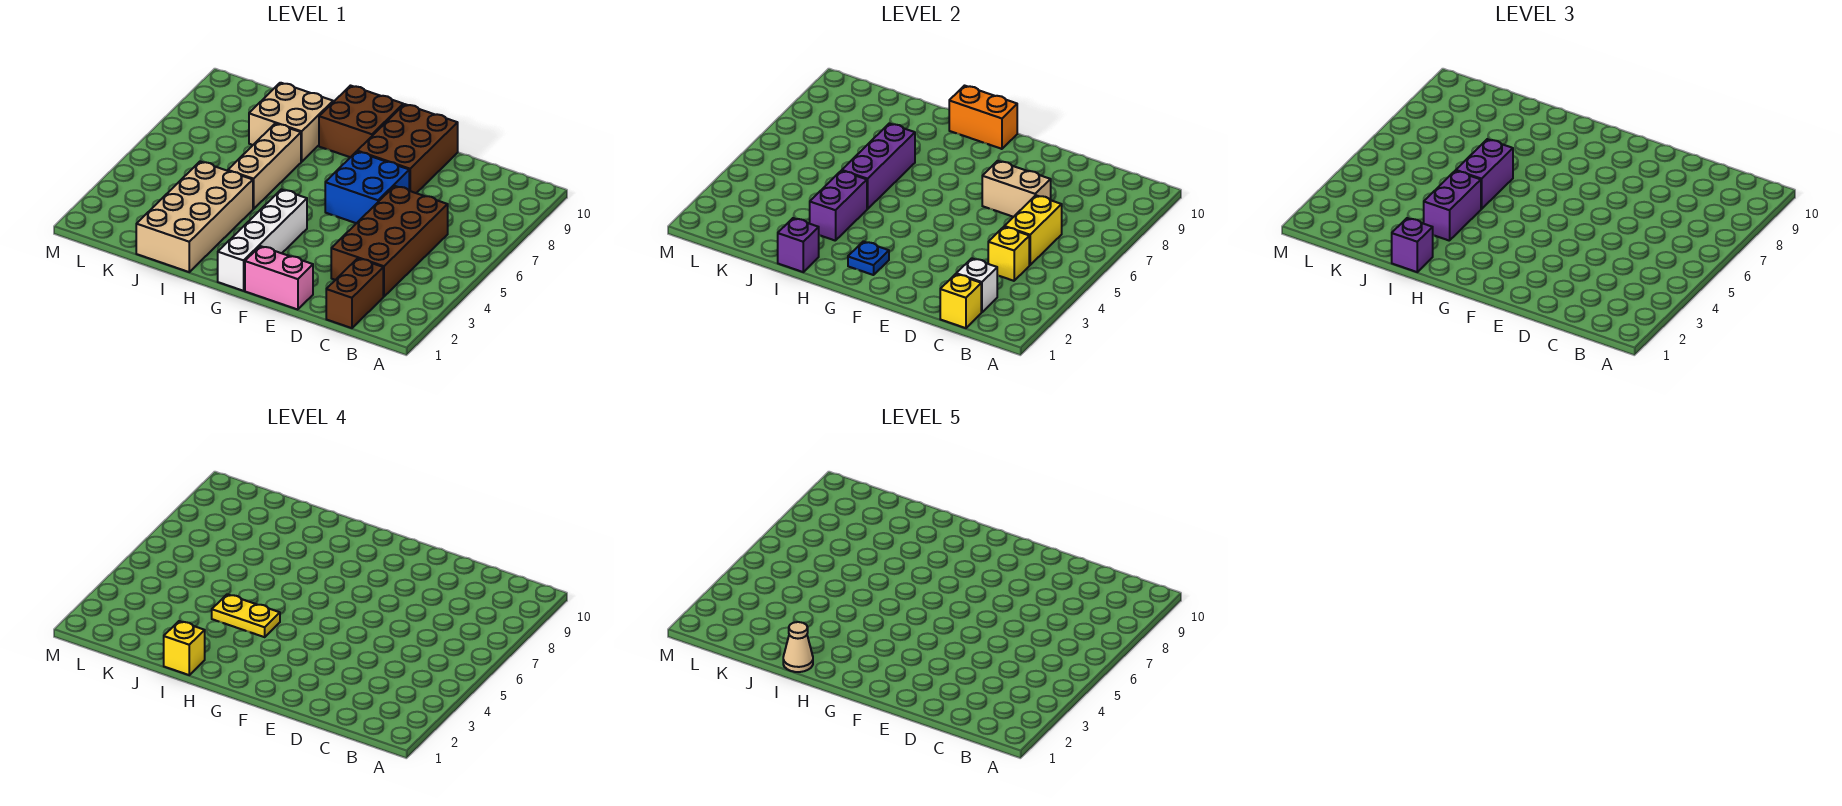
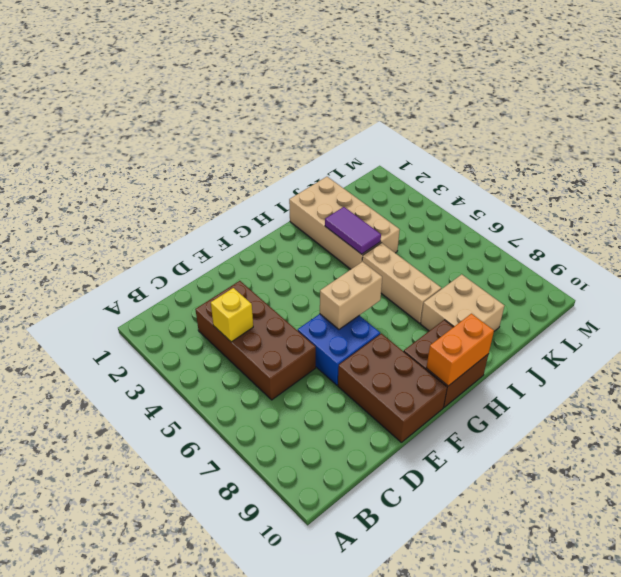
tan brick F6:G6 level 2 -> tan brick D7:E7 level 2
purple tile I3:I4 level 2 -> purple brick I3:I4 level 2
none -> brown brick C1:C2 level 1
none -> pink brick E1:F1 level 1
none -> white brick G1:G4 level 1

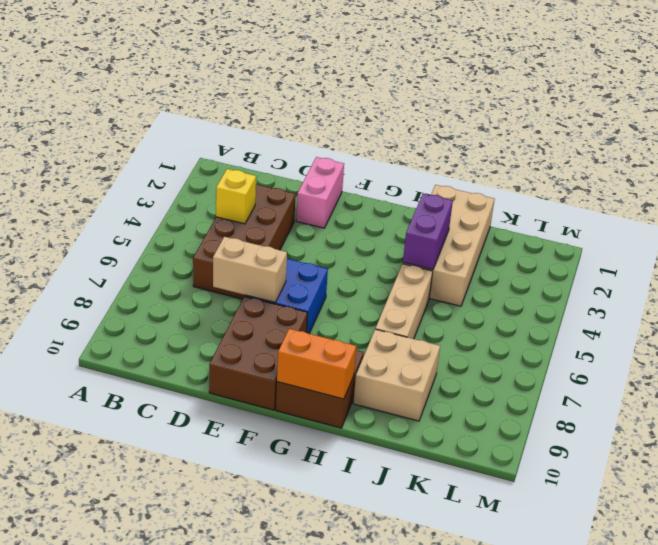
pink brick E1:E2 level 1 -> pink brick E1:F1 level 1
none -> brown brick C1:C2 level 1
none -> white brick G1:G4 level 1
none -> yellow brick C1 level 2

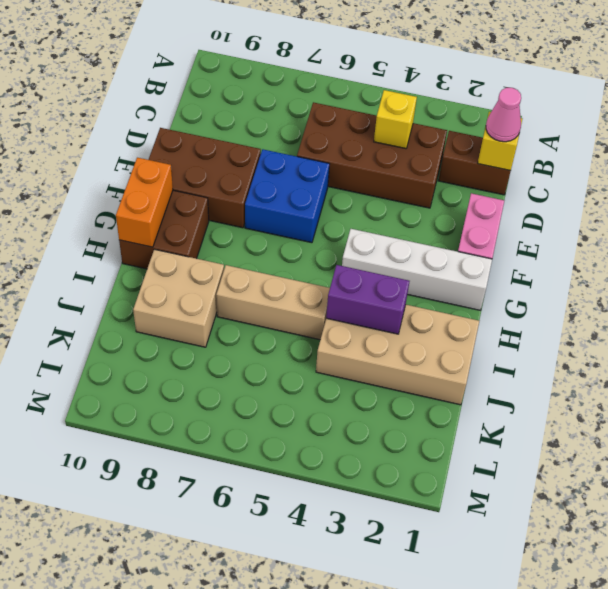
pink cone C1 level 3 -> none
none -> white brick C2 level 2
none -> yellow brick C5:C6 level 2
none -> tan brick D7:E7 level 2

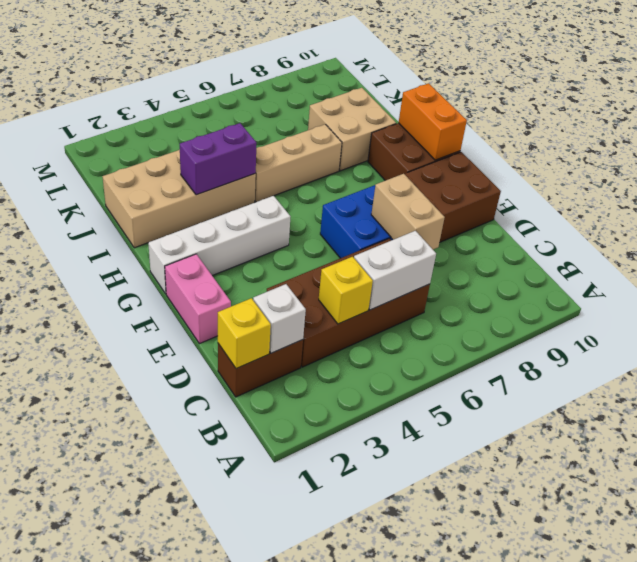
white brick C5:C6 level 2 -> yellow brick C5:C6 level 2
none -> blue plate G2 level 2
none -> purple brick I1 level 2
none -> purple brick I5:I7 level 2

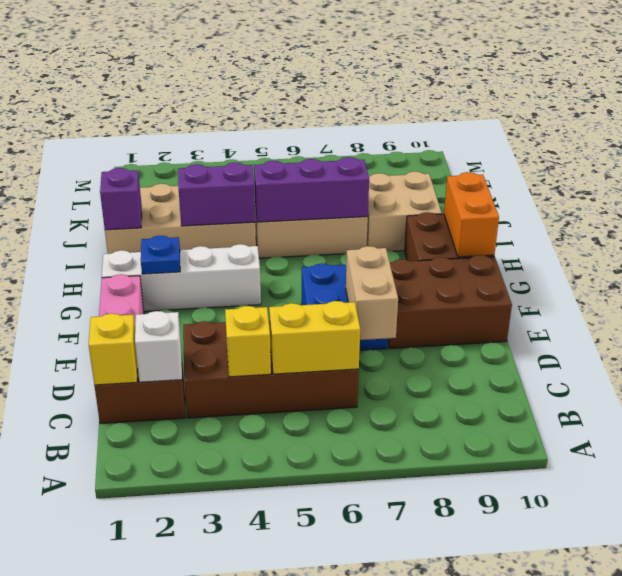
none -> purple brick I1 level 3
none -> purple brick I3:I4 level 3
none -> purple brick I5:I6 level 3

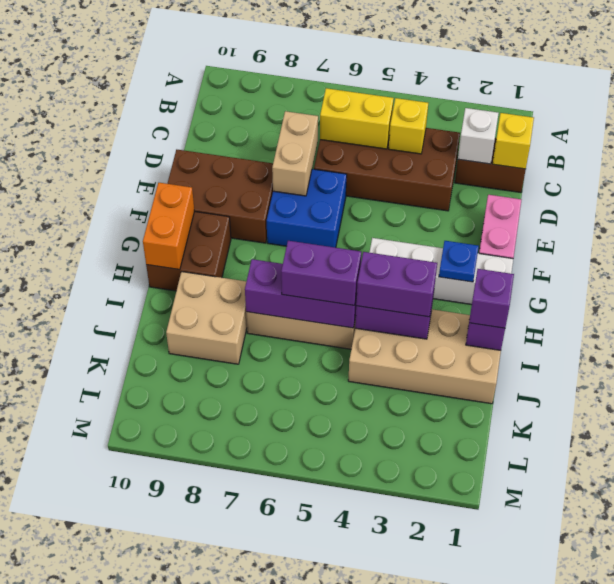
none -> yellow plate H4:I4 level 4
none -> yellow brick I1 level 4
none -> tan cone I1 level 5

